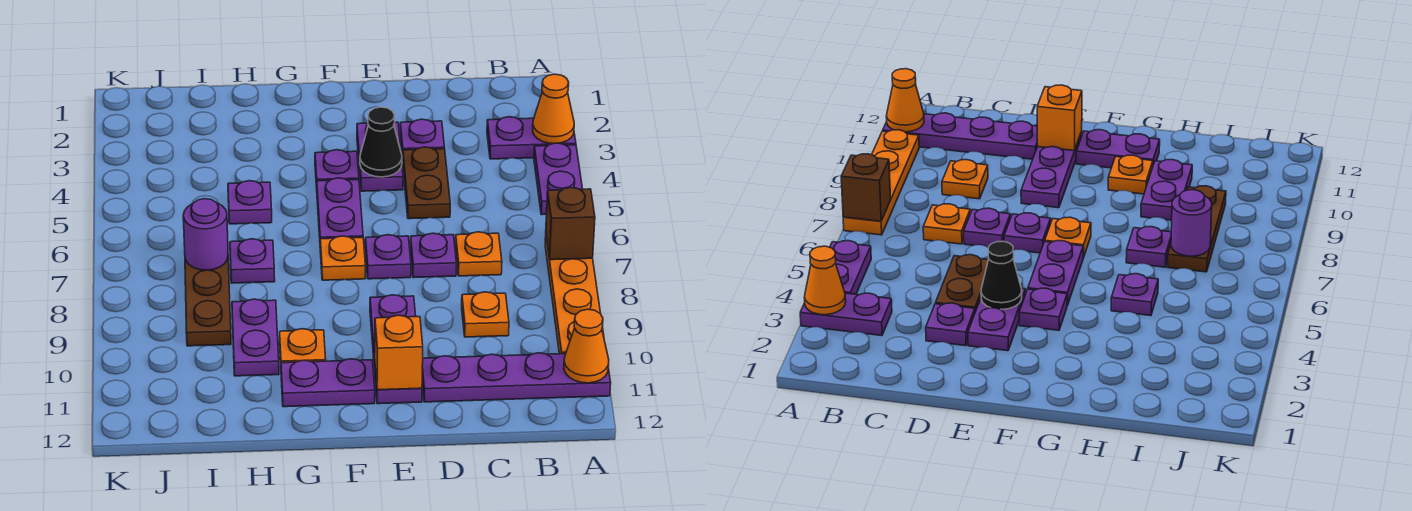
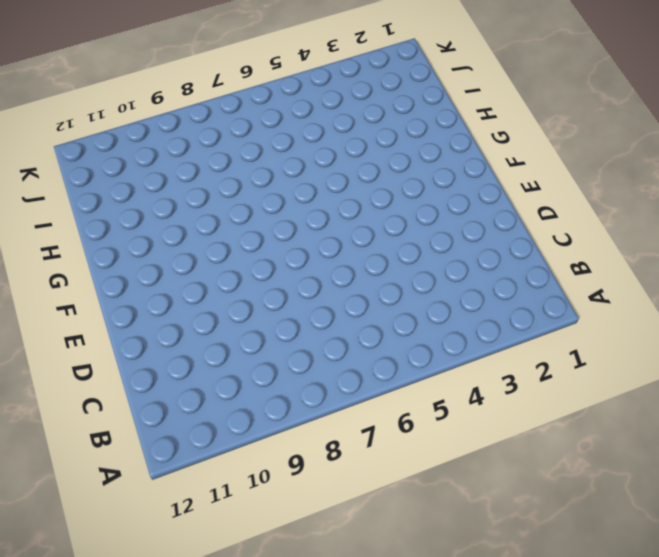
none -> purple plate A3:B3 level 1
none -> purple plate A4:A5 level 1
none -> orange plate A7:A10 level 1

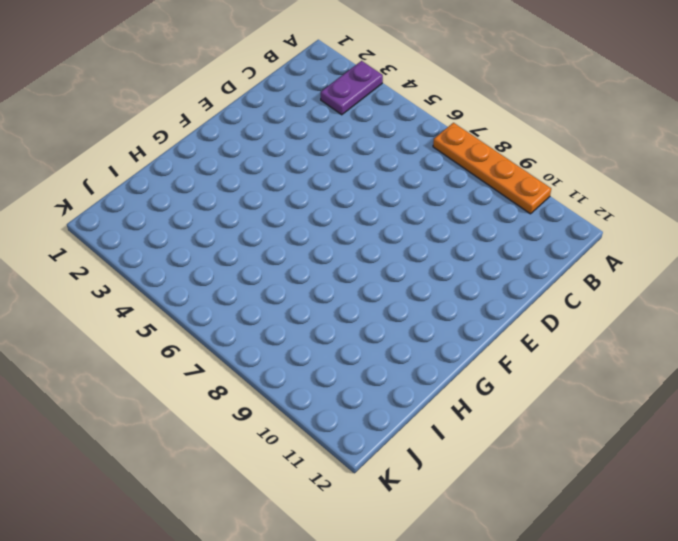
none -> purple plate A4:A5 level 1
none -> purple plate A11:D11 level 1
none -> orange plate C7 level 1

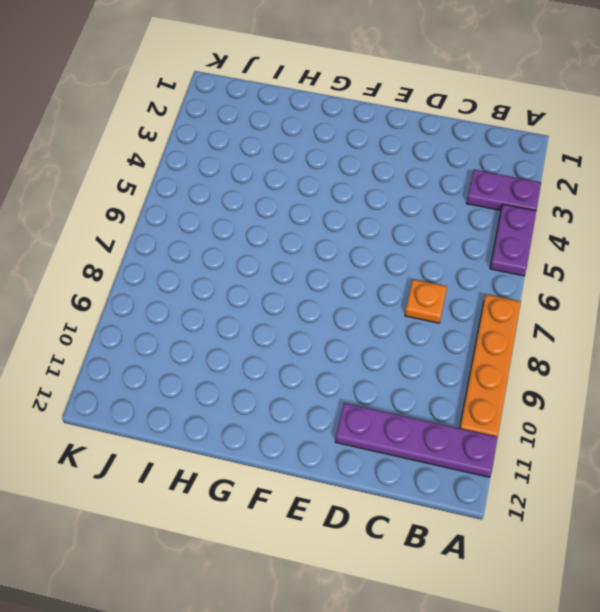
none -> orange plate C9 level 1
none -> purple plate D3 level 1
none -> brown plate D4:D5 level 1

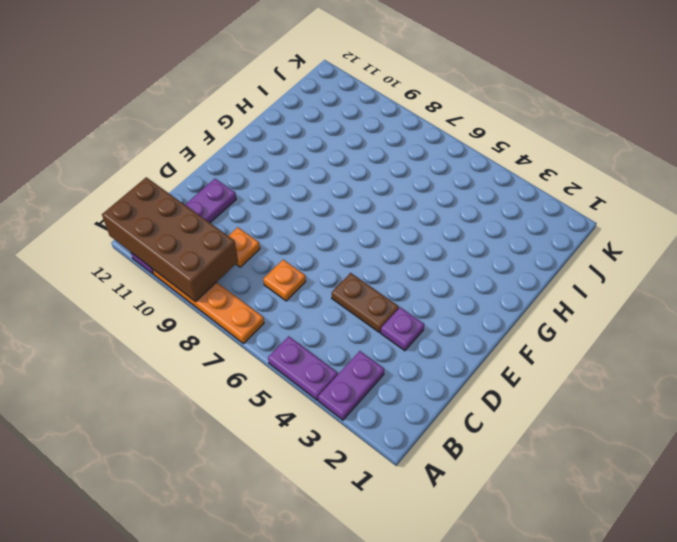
brown brick A9:B12 level 2 -> orange cone A11 level 2
none -> purple plate D7 level 1
none -> purple plate E3:E4 level 1
none -> purple plate E7 level 1

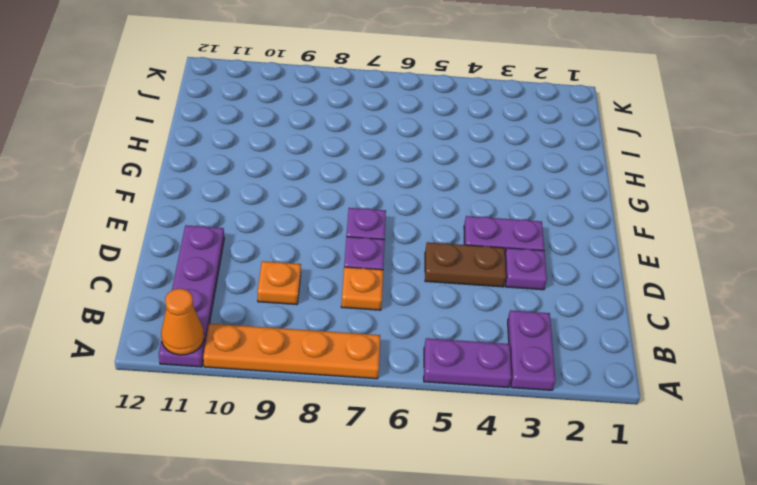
none -> purple plate E9:E11 level 1
none -> purple plate F4 level 1
none -> purple plate F5:F6 level 1

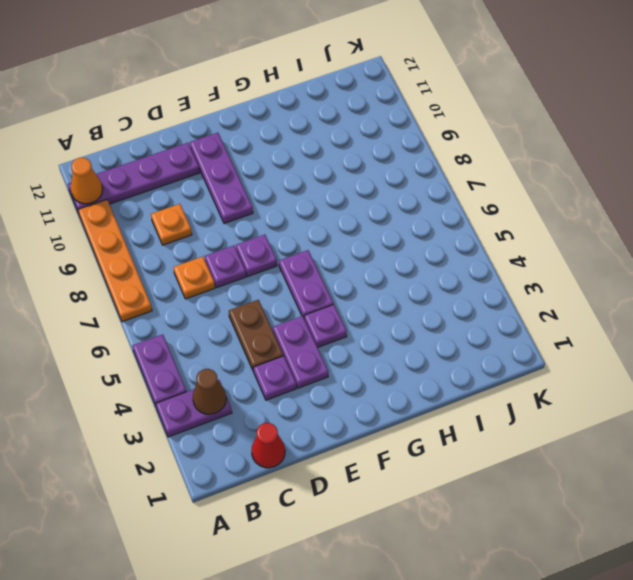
brown cone B3 level 2 -> none
red cone C1 level 1 -> none
none -> orange plate F7 level 1
none -> purple plate F11:G11 level 1
none -> orange plate G10 level 1

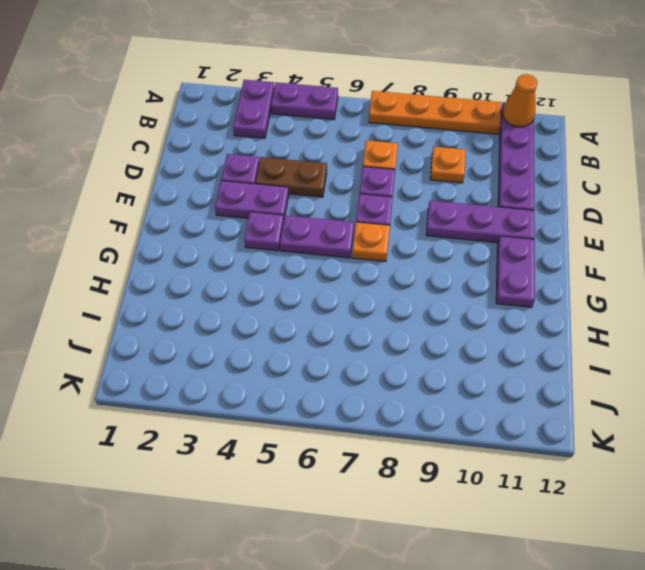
none -> orange plate G10 level 1
none -> purple plate H5 level 1
none -> purple plate H7 level 1

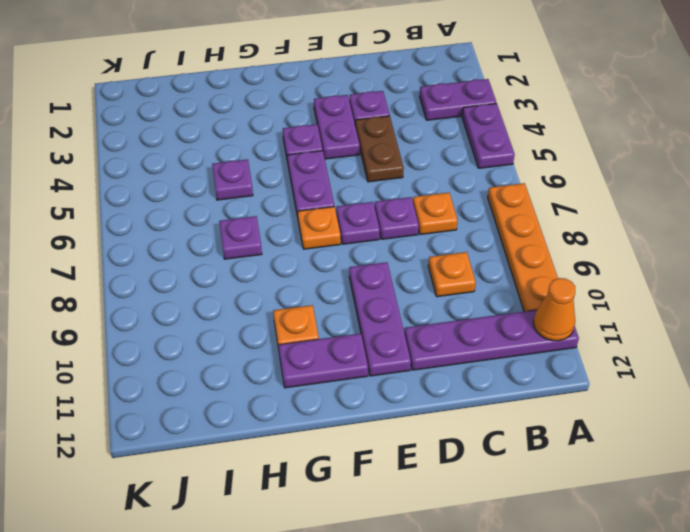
none -> purple plate H9:H10 level 1
none -> brown plate I7:I9 level 1
none -> orange cone A3 level 2

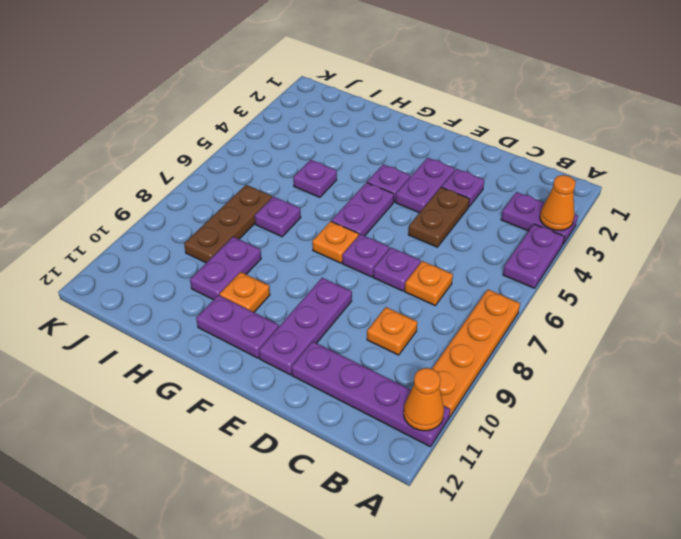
none -> brown brick A7 level 2
none -> black cone E4 level 2
none -> orange brick E11 level 2

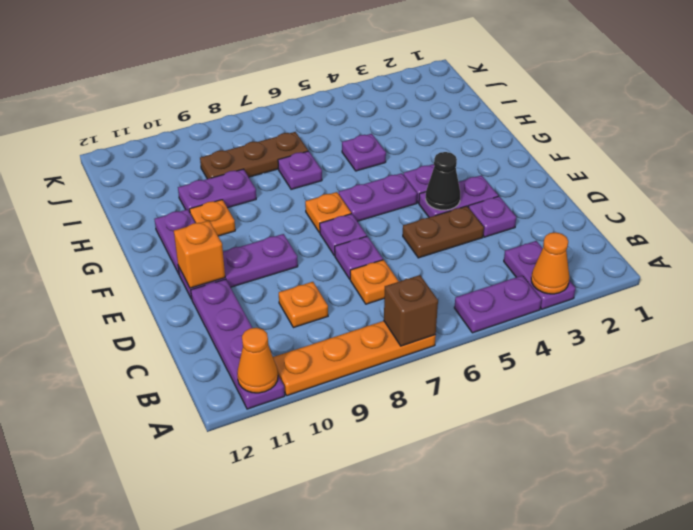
none -> purple round brick I7 level 2

